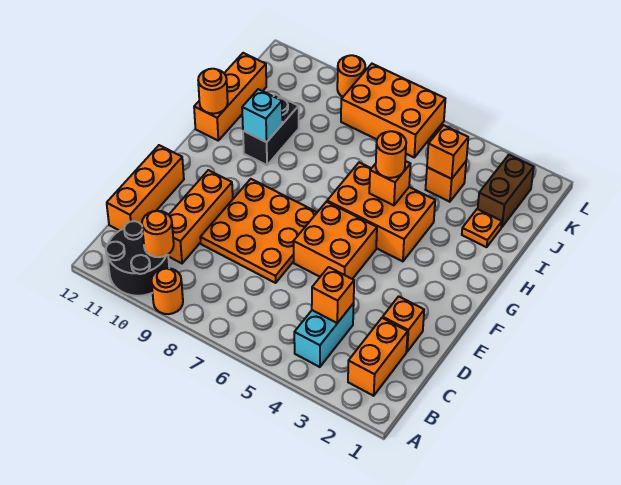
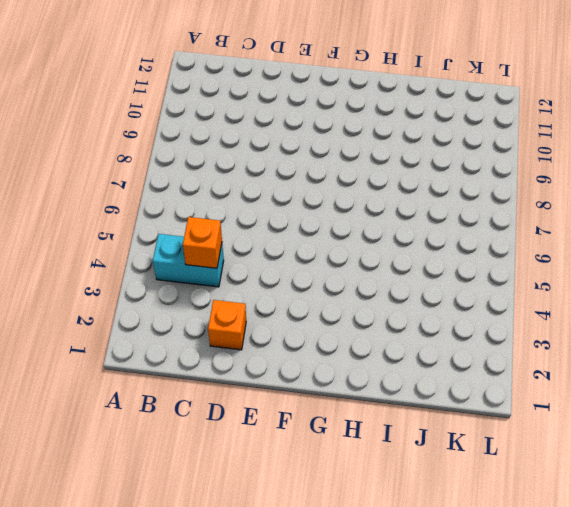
none -> orange round brick A9 level 1
none -> black round brick A10:B11 level 1
none -> orange brick B2:C2 level 1

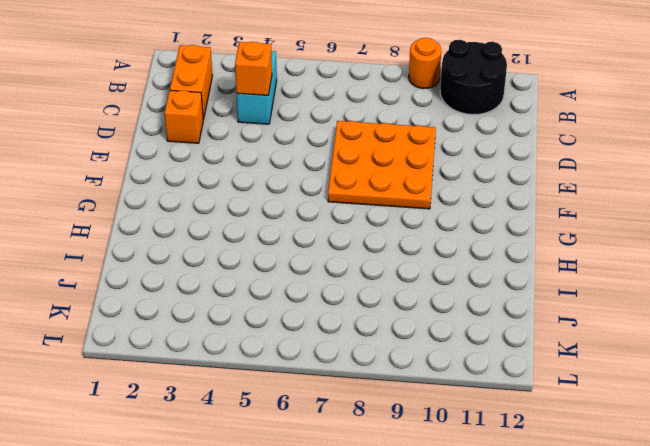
none -> orange brick C10:E10 level 1
none -> orange brick C12:E12 level 1
none -> orange brick E5:F6 level 1

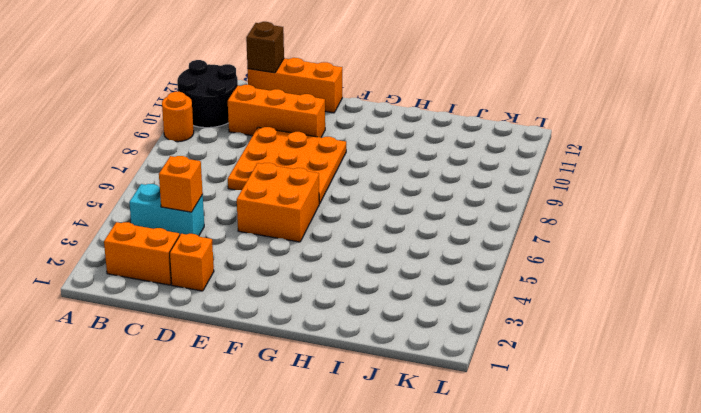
brown brick C12 level 2 -> none
none -> orange brick G4:H6 level 1
none -> black brick H10:I10 level 1
none -> orange brick H12:J12 level 1

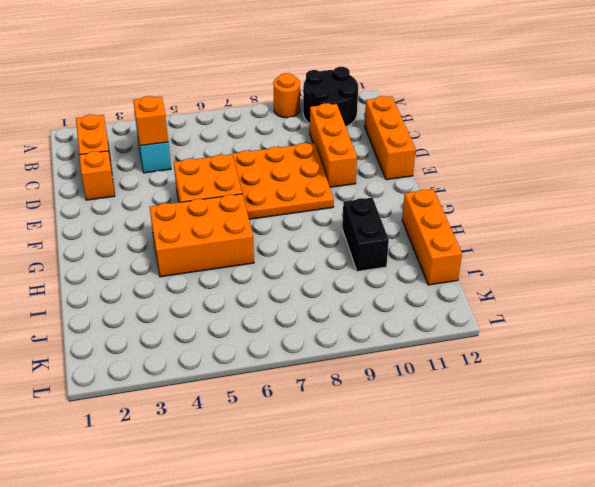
none -> orange plate I2 level 1
none -> brown brick J2:K2 level 1
none -> orange brick J4 level 1

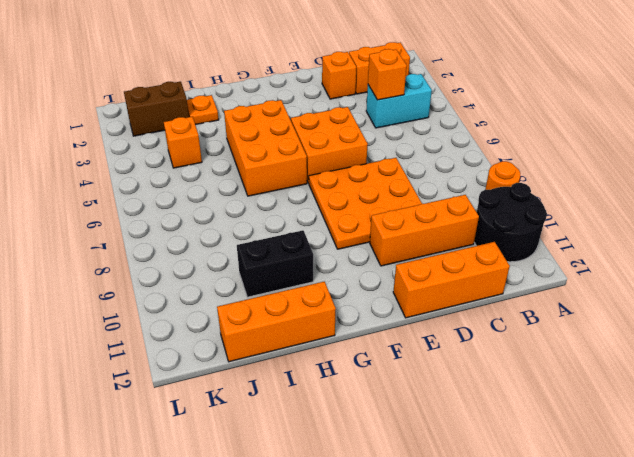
none -> orange brick K6:L8 level 1
none -> orange round brick L9 level 1
none -> orange round brick B10 level 2

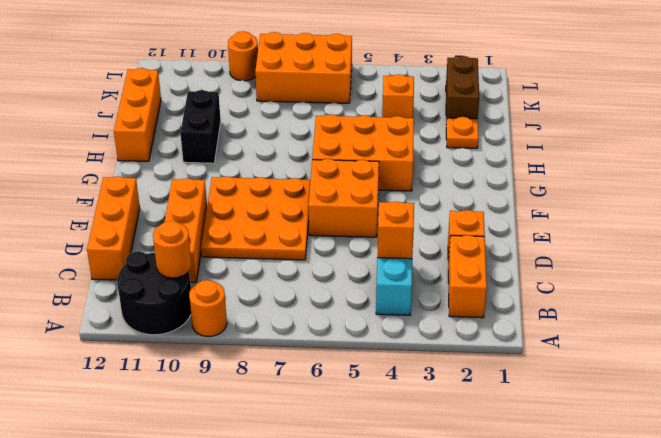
none -> orange brick H5 level 2
none -> cyan brick H10 level 2
none -> orange round brick H12 level 2

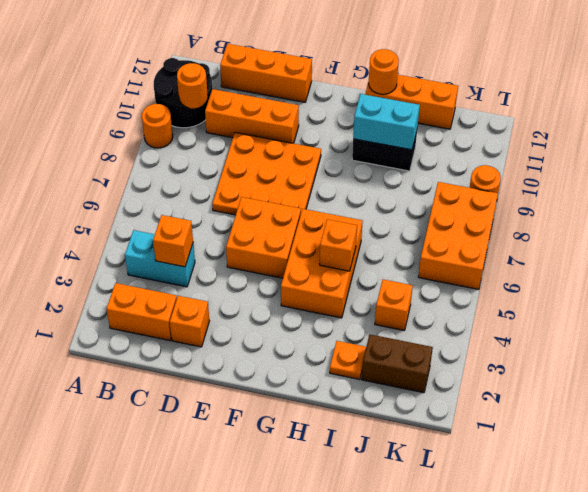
cyan brick H10:I10 level 2 -> cyan brick H10 level 2
none -> orange brick J4 level 2
none -> orange round brick H5 level 3

